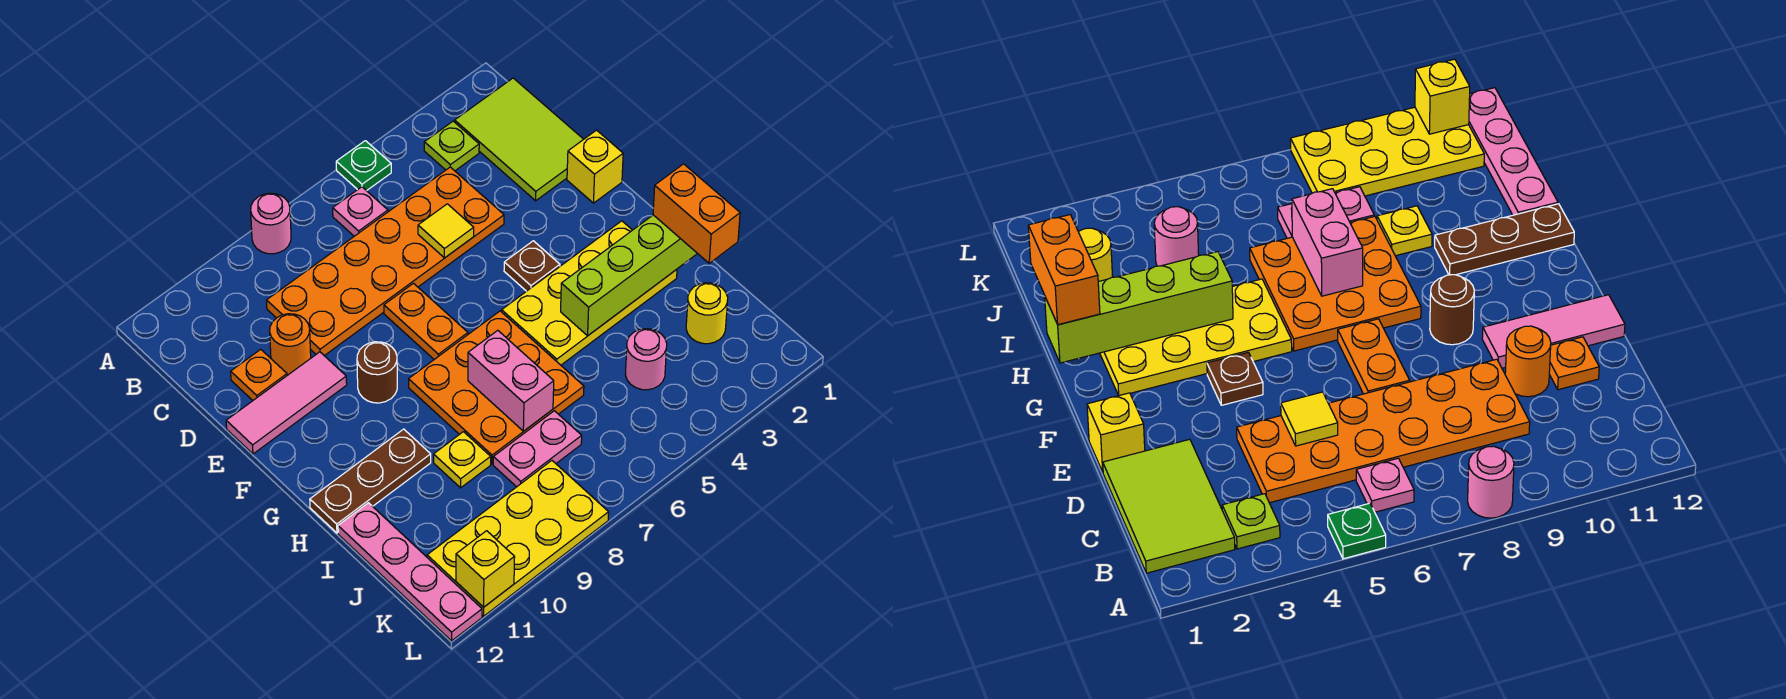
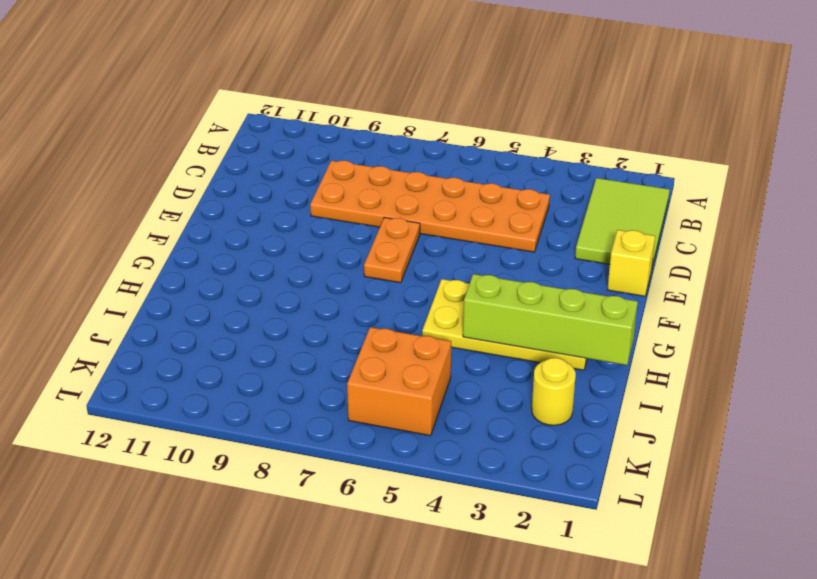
orange brick J5:K6 level 1 -> none
none -> green plate A5 level 1
none -> pink round brick A8 level 1
none -> lime plate B3 level 1

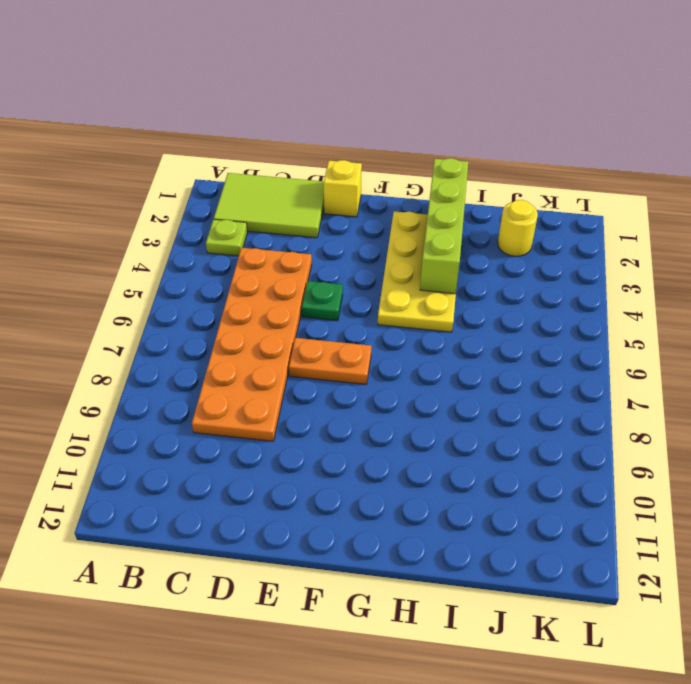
green plate E5 level 1 -> green plate A5 level 1
none -> pink round brick A8 level 1
none -> pink plate B6 level 1
none -> orange round brick D10 level 1

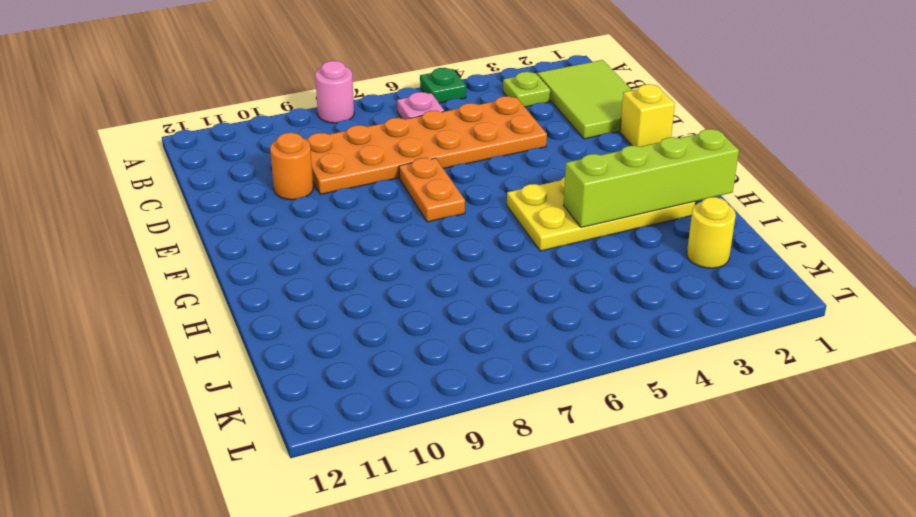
none -> orange plate D11 level 1
none -> pink tile E10:E12 level 1
none -> brown plate F4 level 1

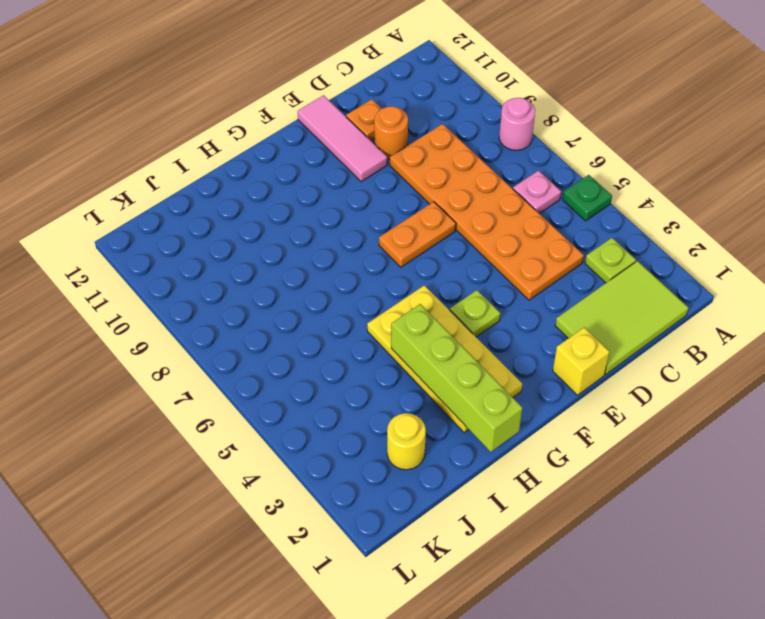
lime plate F4 level 1 -> brown plate F4 level 1
none -> brown round brick F9 level 1
none -> orange plate G6:I8 level 1
none -> brown plate H10:H12 level 1

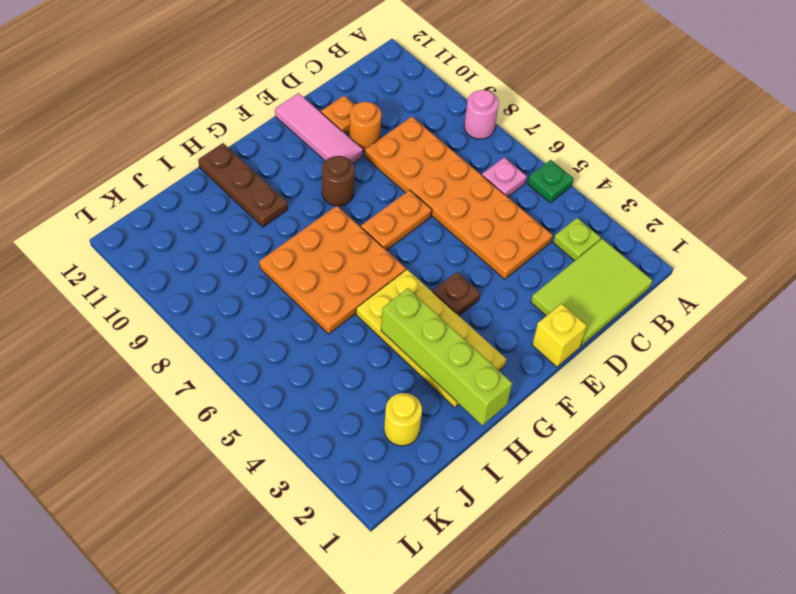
none -> yellow plate I9 level 1
none -> pink plate I12:L12 level 1
none -> pink round brick J4 level 1

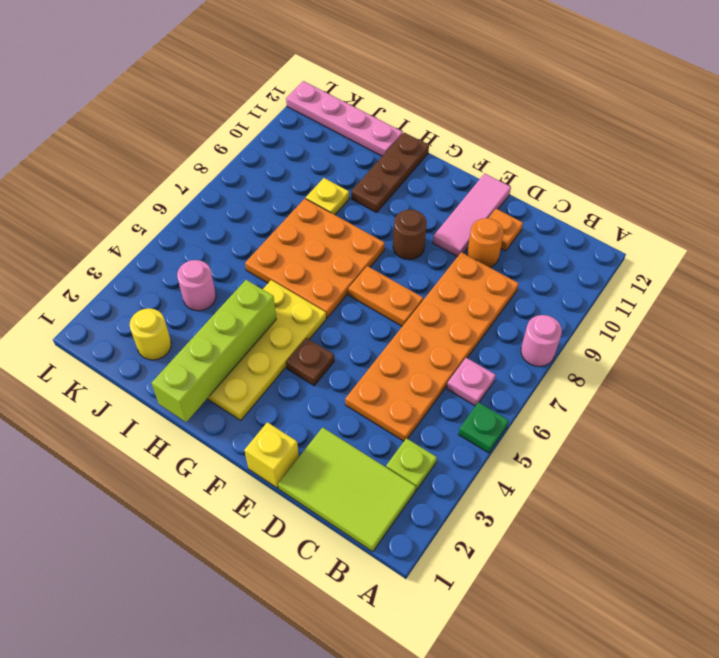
none -> pink plate J7:J8 level 1
none -> yellow plate K8:L11 level 1
none -> yellow tile D5 level 2

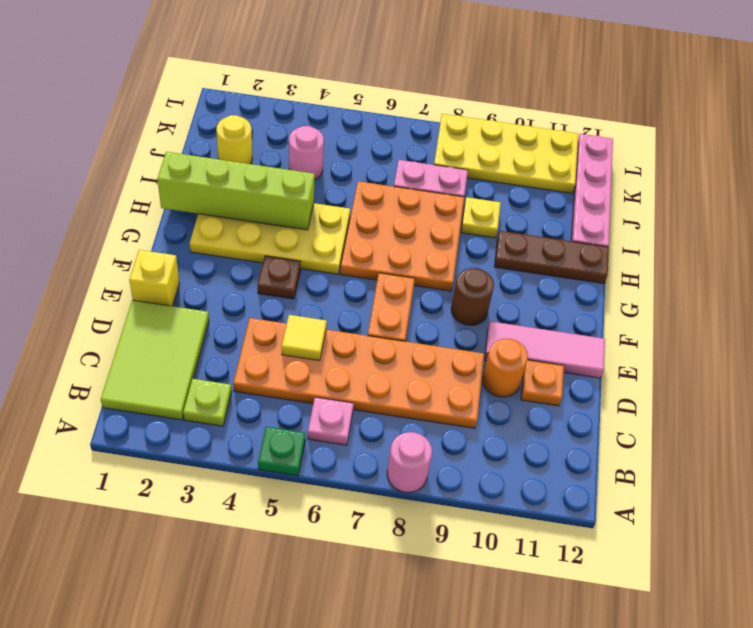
none -> pink brick H7:I7 level 2
none -> yellow brick L11 level 2
none -> orange brick H1:I1 level 3

